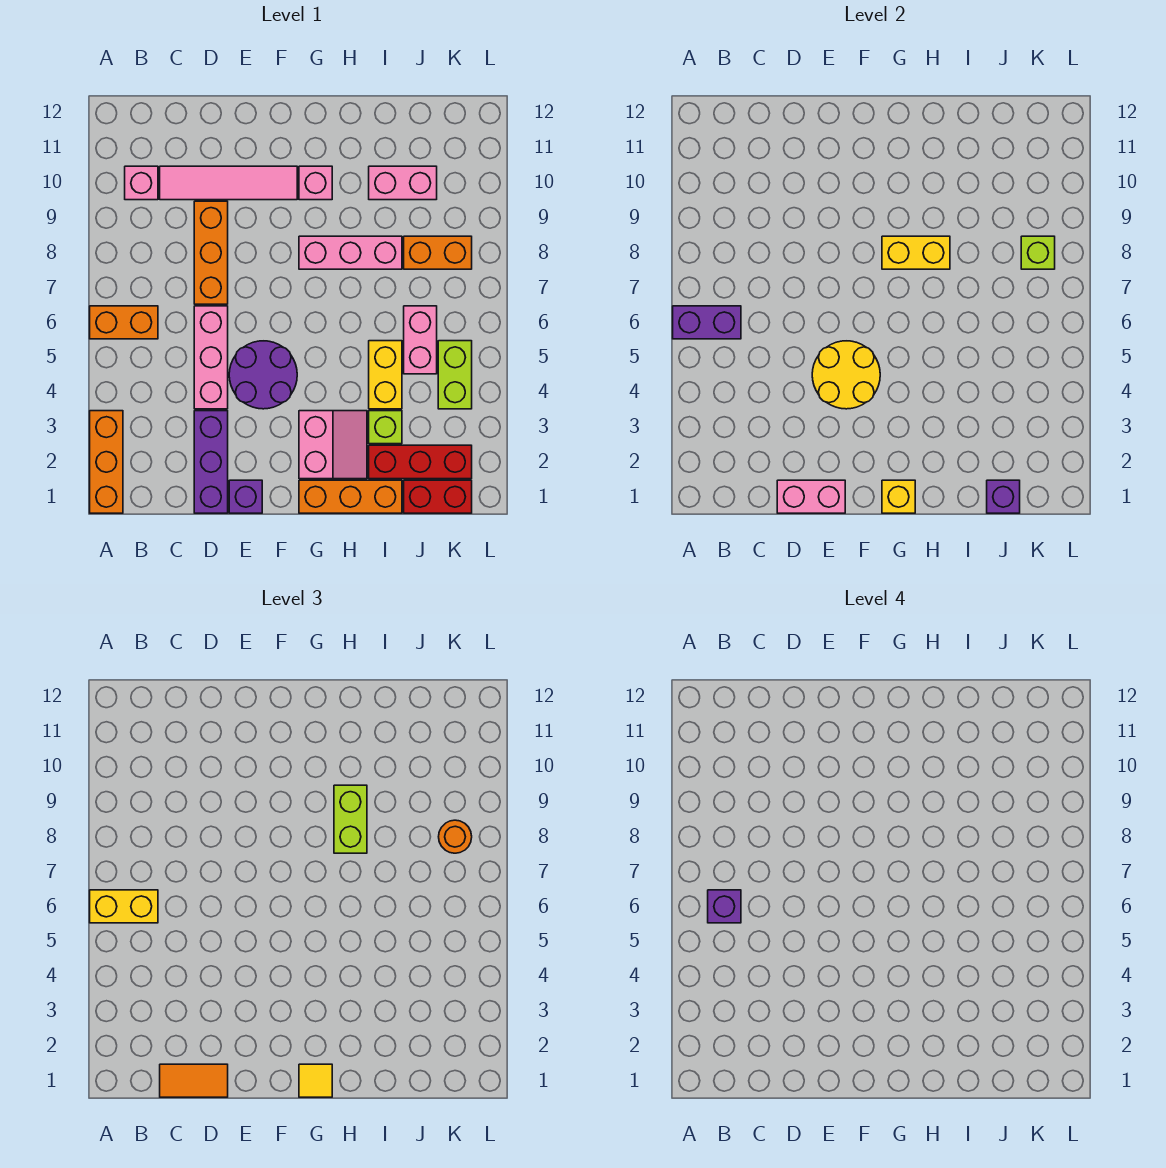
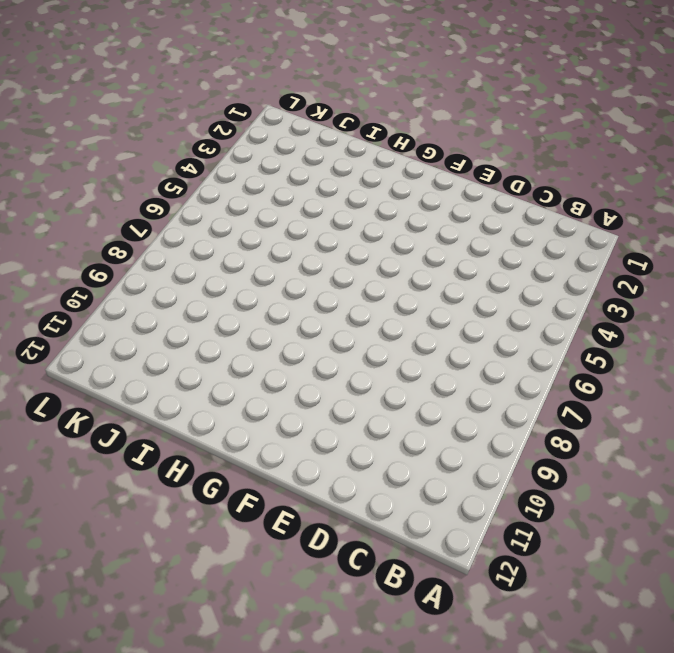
none -> orange brick A1:A3 level 1
none -> orange brick A6:B6 level 1
none -> pink brick B10 level 1
none -> pink tile C10:F10 level 1

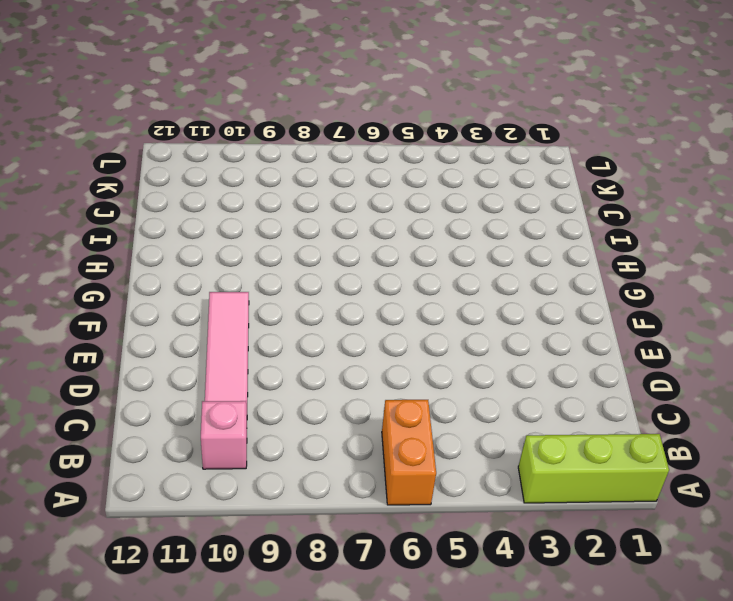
lime brick A1:A3 level 1 -> orange brick A1:A3 level 1
none -> purple brick D1:D3 level 1
none -> pink brick D4:D6 level 1
none -> orange brick D7:D9 level 1
none -> purple brick E1 level 1

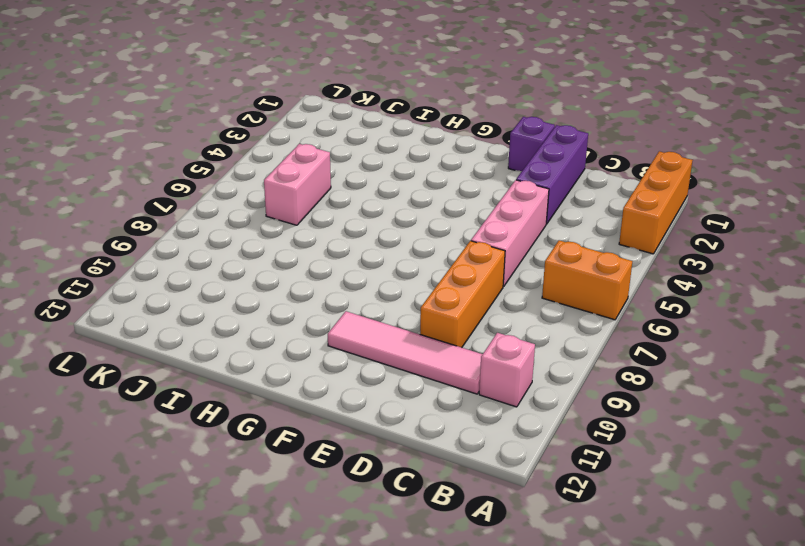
none -> purple round brick E4:F5 level 1
none -> orange brick G1:I1 level 1
none -> pink slope G2:H3 level 1 top G
none -> pink brick G8:I8 level 1

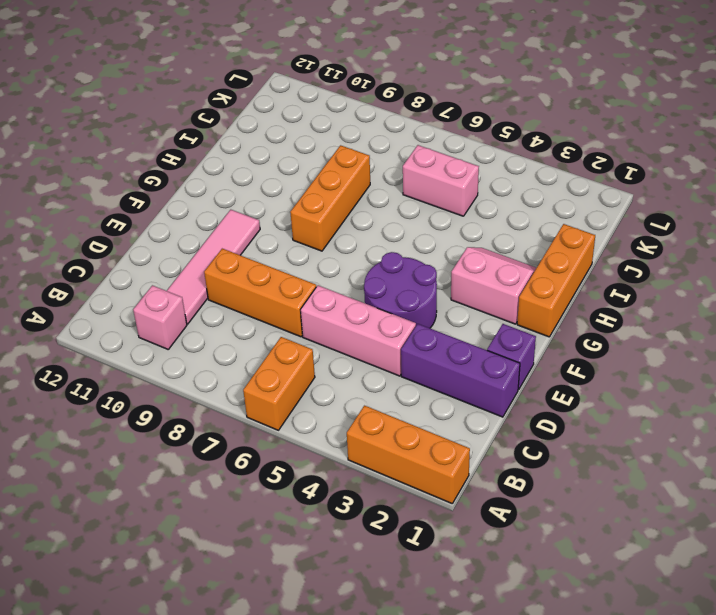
orange brick G8:I8 level 1 -> pink brick G8:I8 level 1
none -> pink brick G10 level 1
none -> red brick I2:K2 level 1
none -> lime brick I3 level 1
none -> yellow brick I4:I5 level 1

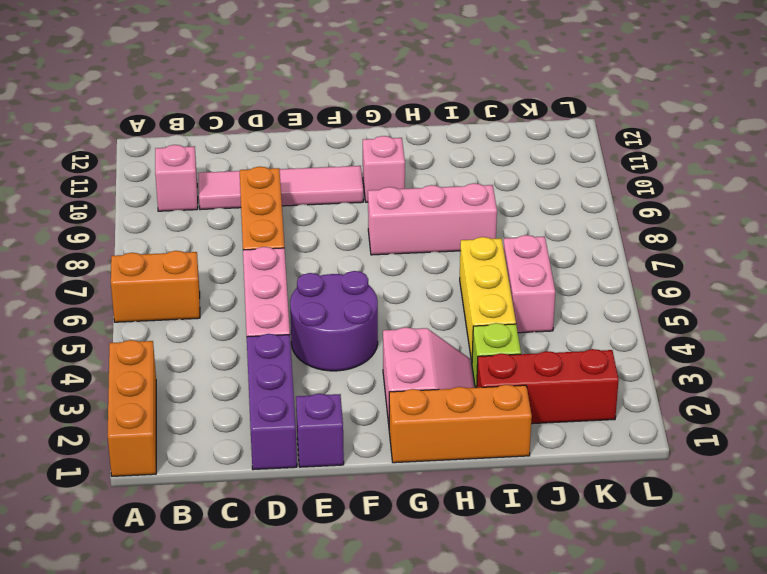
yellow brick I4:I6 level 1 -> yellow brick I4:I5 level 1
none -> pink brick I10:J10 level 1
none -> red brick J1:K1 level 1
none -> orange brick J8:K8 level 1
none -> lime brick K4:K5 level 1

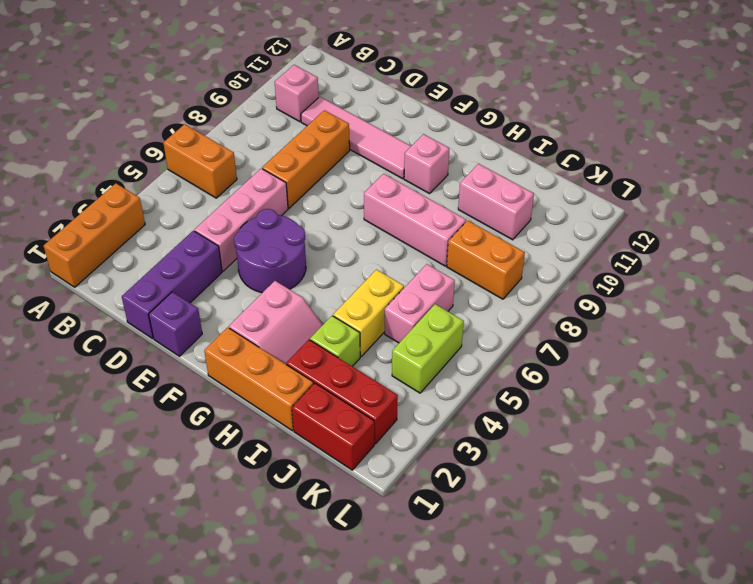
none -> purple brick A6:B6 level 2
none -> pink brick D1:E1 level 2
none -> yellow round brick E4:F5 level 2
none -> yellow brick G1 level 2

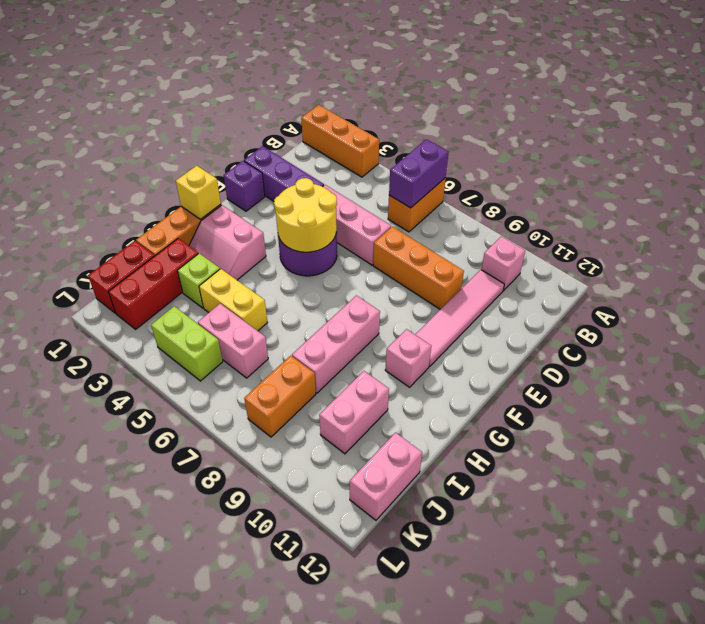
pink brick J12:K12 level 1 -> pink brick D1:E1 level 2
none -> yellow brick G8:H8 level 2
none -> purple brick J1 level 2
none -> lime brick K8 level 2
none -> yellow brick A6:B6 level 3

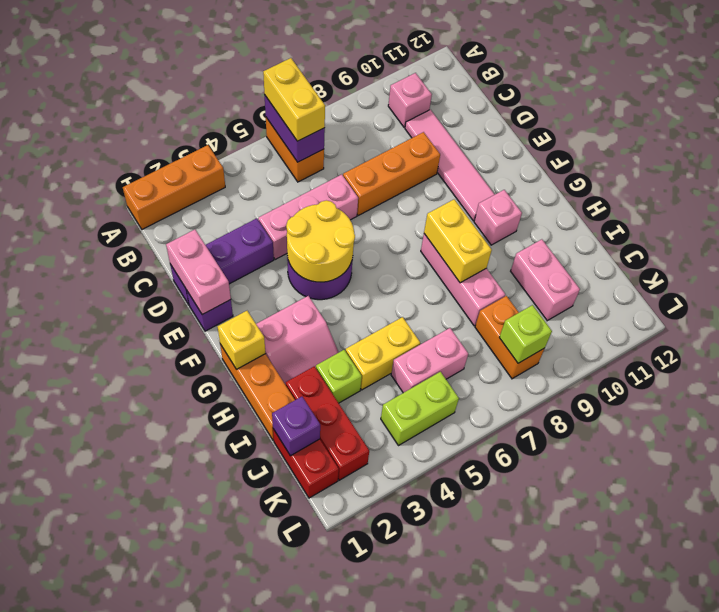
none -> orange tile C1:D1 level 3
none -> yellow tile G1 level 3
none -> lime brick H8:H9 level 3
none -> orange round brick K8 level 3

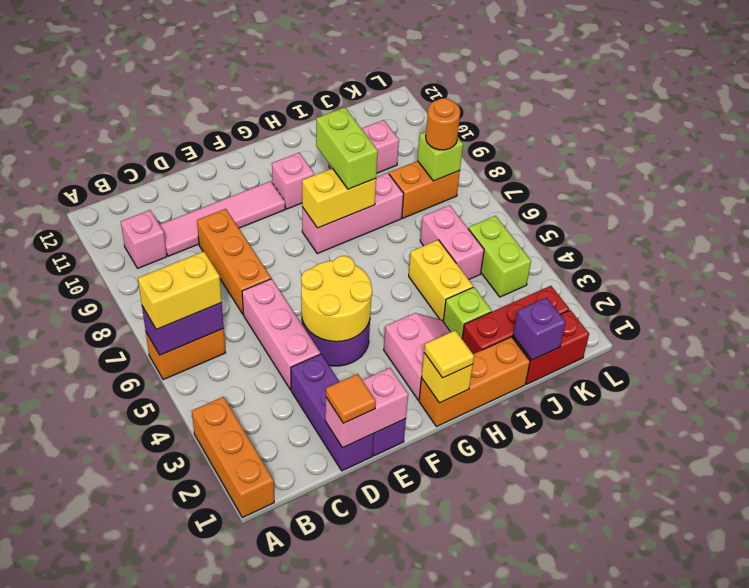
orange tile D1 level 3 -> orange tile C1:D1 level 3
none -> purple brick B6 level 4

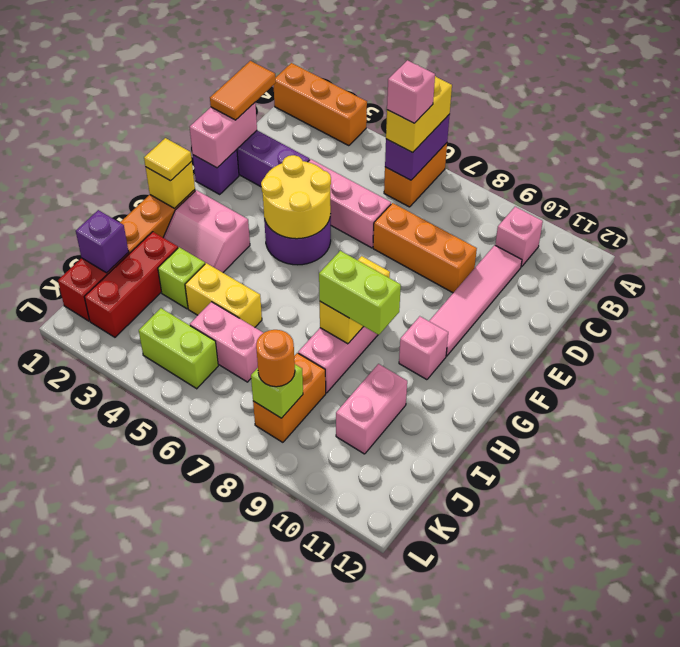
pink brick B6 level 4 -> purple brick B6 level 4

